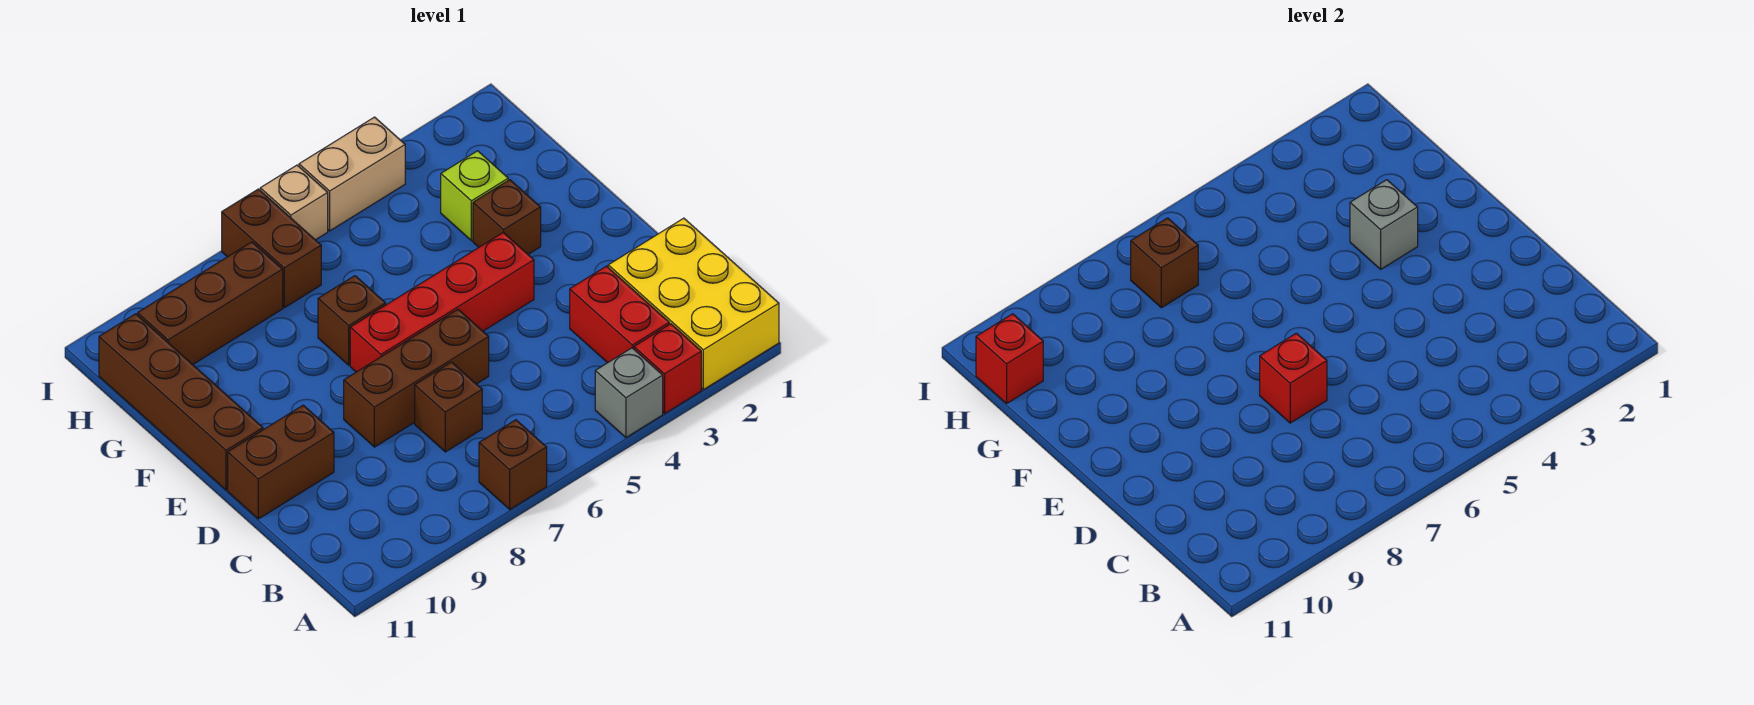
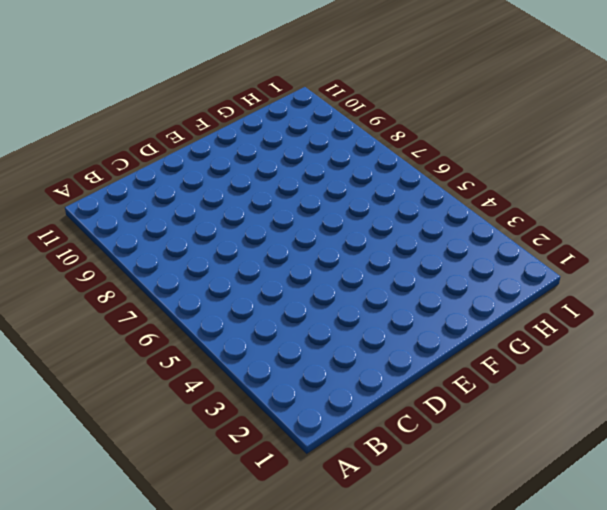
none -> yellow brick A1:C2 level 1
none -> red brick A3 level 1
none -> grey brick A4 level 1

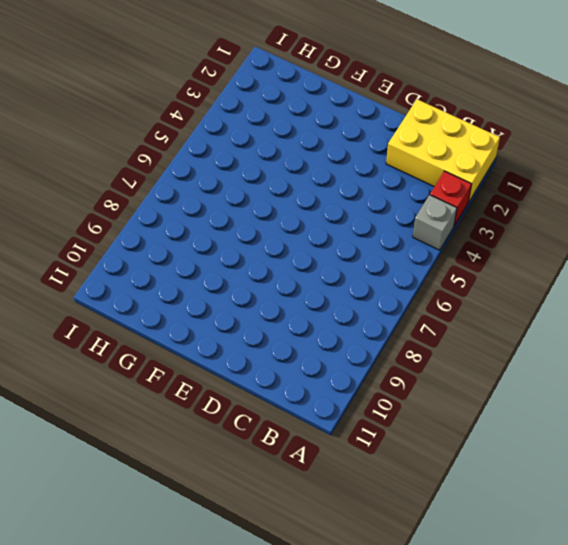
none -> brown brick A7 level 1
none -> red brick B3:C3 level 1
none -> brown brick C7 level 1

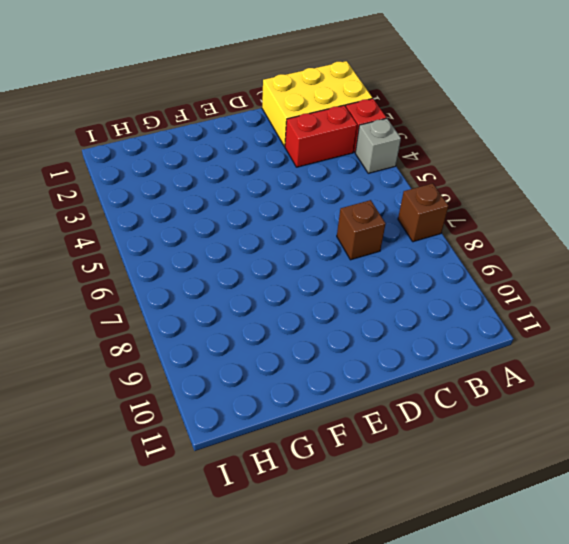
none -> brown brick D6:D8 level 1
none -> brown brick D10:D11 level 1
none -> red brick E4:E7 level 1

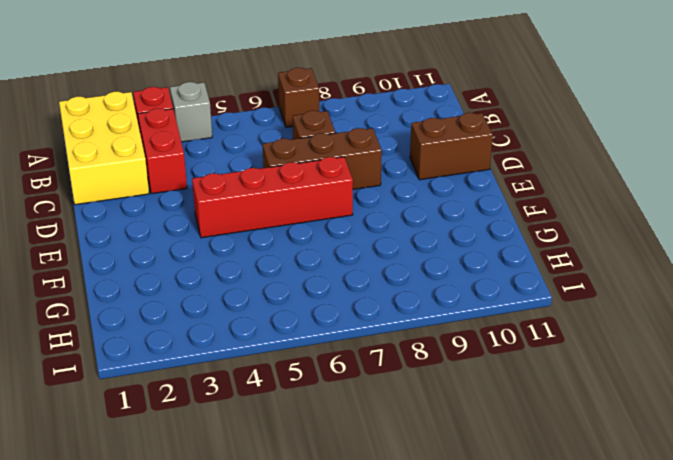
none -> brown brick E11:H11 level 1
none -> brown brick F3 level 1
none -> brown brick F7 level 1

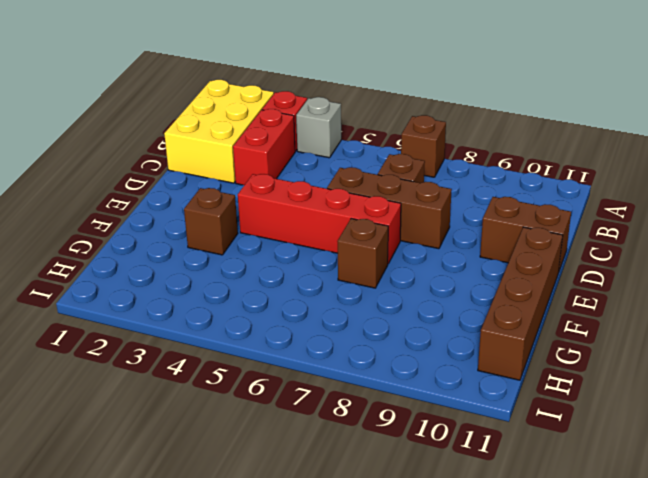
none -> lime brick G3 level 1
none -> brown brick H7:I7 level 1
none -> brown brick H8:H10 level 1

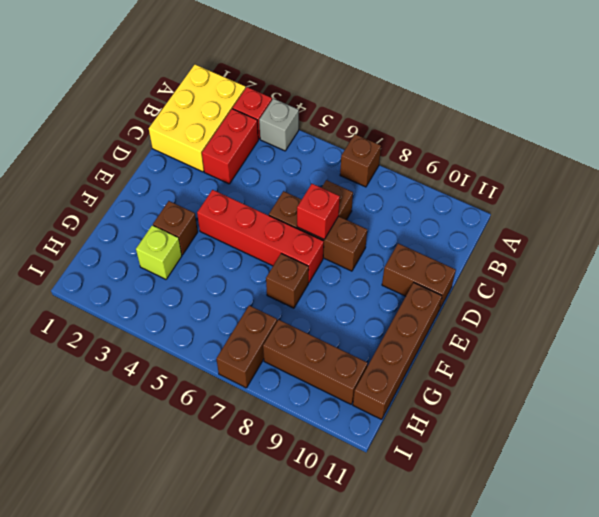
none -> tan brick I4:I5 level 1
none -> tan brick I6 level 1
none -> grey brick F3 level 2

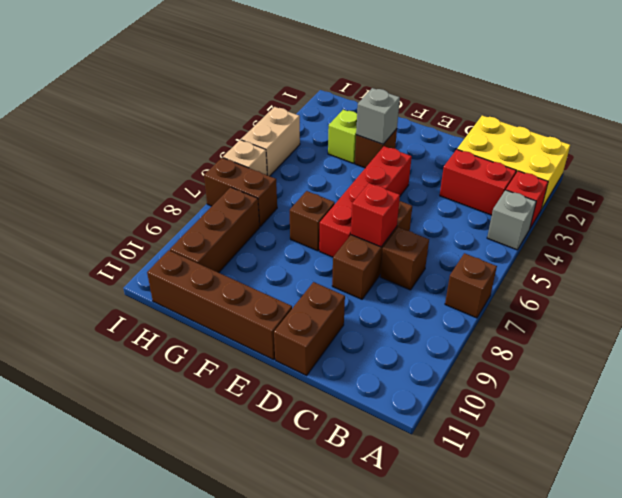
none -> brown brick H7 level 2
none -> red brick H11 level 2

